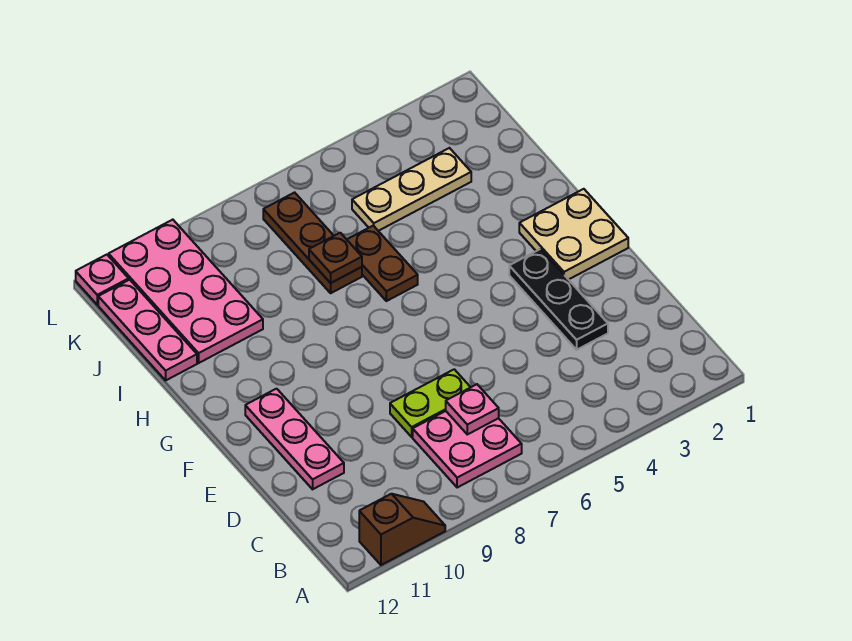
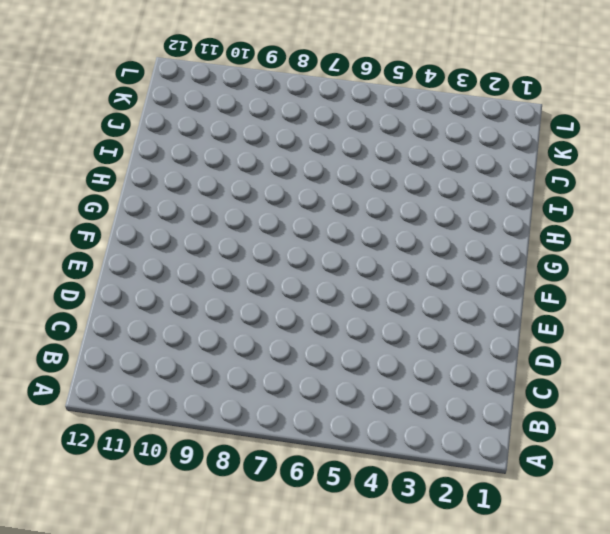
none -> brown slope A10:A11 level 1 top 11
none -> pink plate B7:C8 level 1
none -> black plate D3:F3 level 1

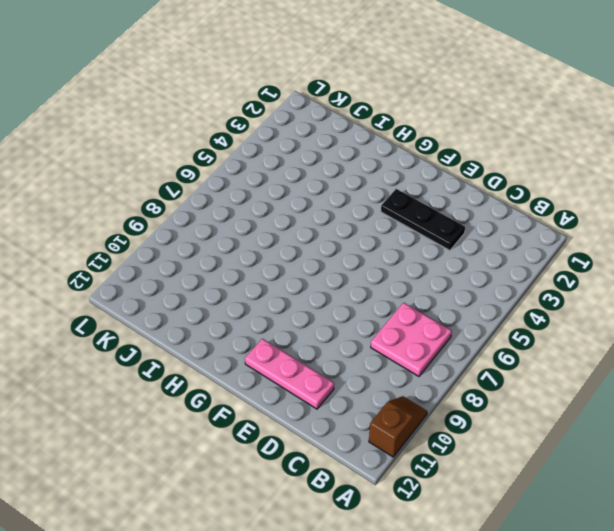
none -> lime plate D7:D8 level 1
none -> tan plate F1:G2 level 1
none -> brown plate H6:I6 level 1

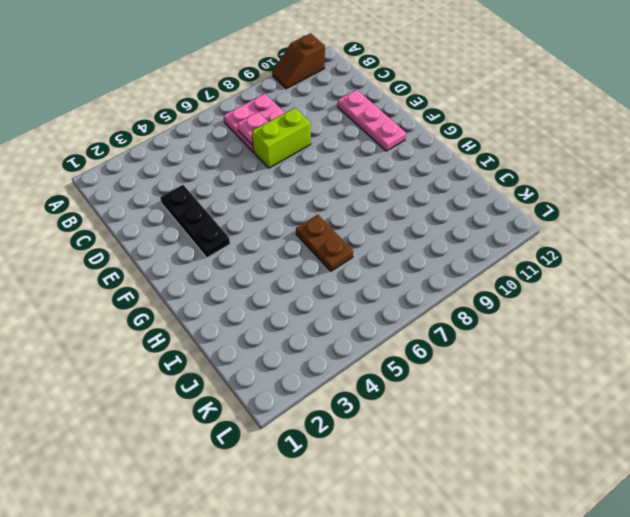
lime brick D7:D8 level 1 -> lime plate D7:D8 level 1
none -> tan plate F1:G2 level 1
none -> brown plate I7:K7 level 1
none -> pink plate I10:L11 level 1

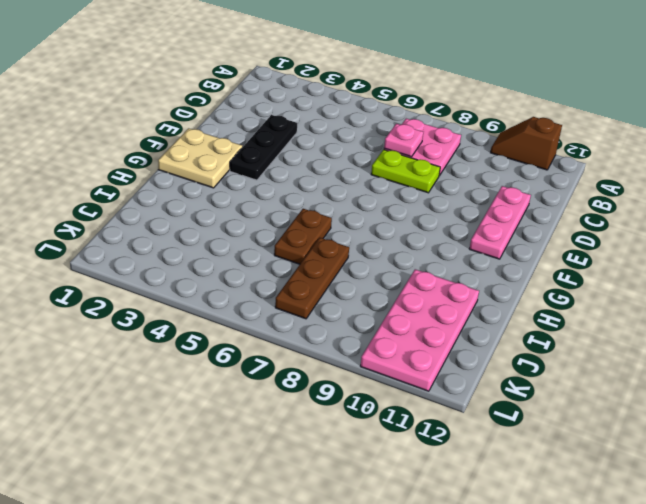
none -> pink plate I12:K12 level 1
none -> tan plate J3:J5 level 1
none -> pink plate L12 level 1

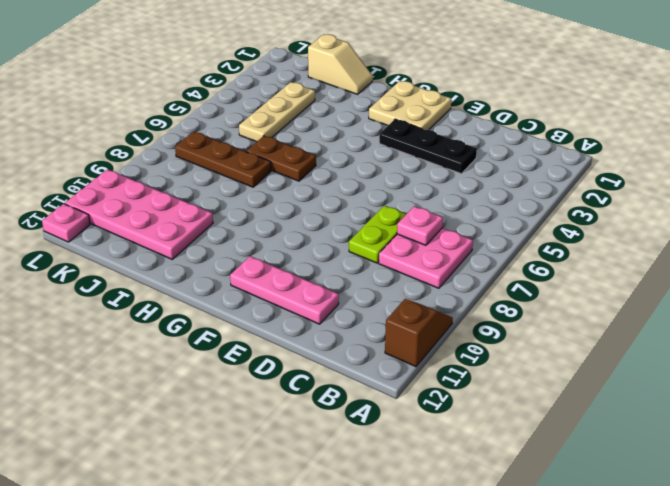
tan slope I1:J1 level 1 top J -> none
none -> pink plate I12:K12 level 1
none -> brown plate I7 level 2

